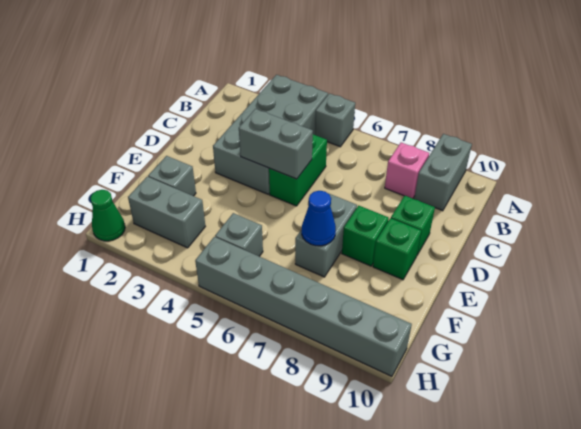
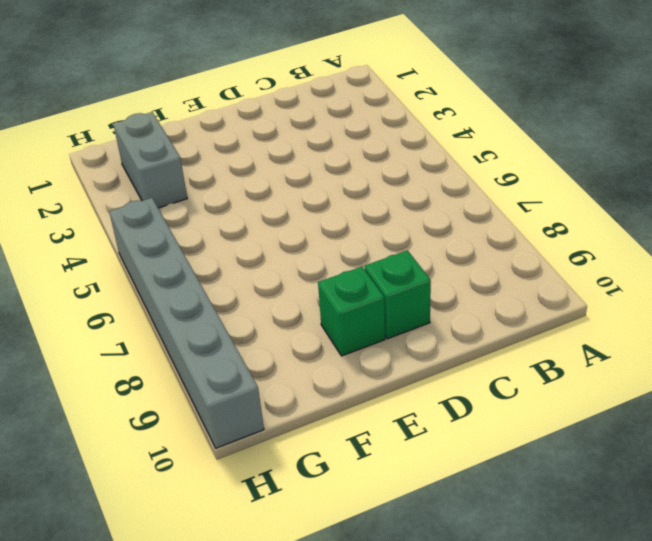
none -> grey brick A3:D4 level 1
none -> grey brick A5 level 1
none -> grey brick A9:B9 level 1

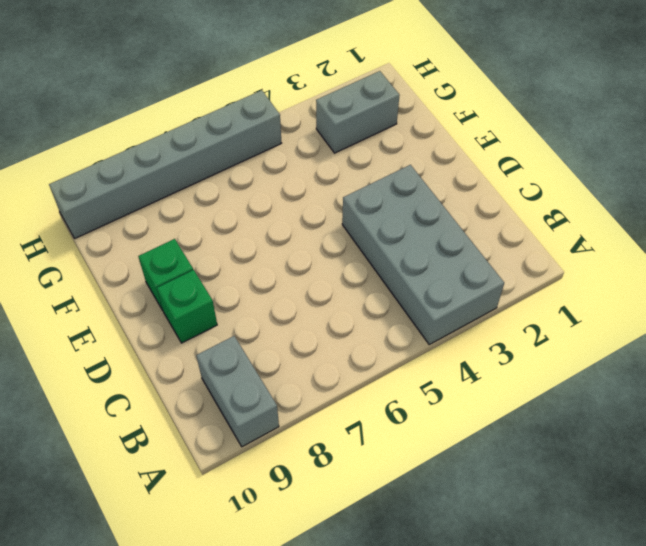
none -> grey brick A5 level 1
none -> pink brick B8 level 1
none -> green brick C5:D5 level 1

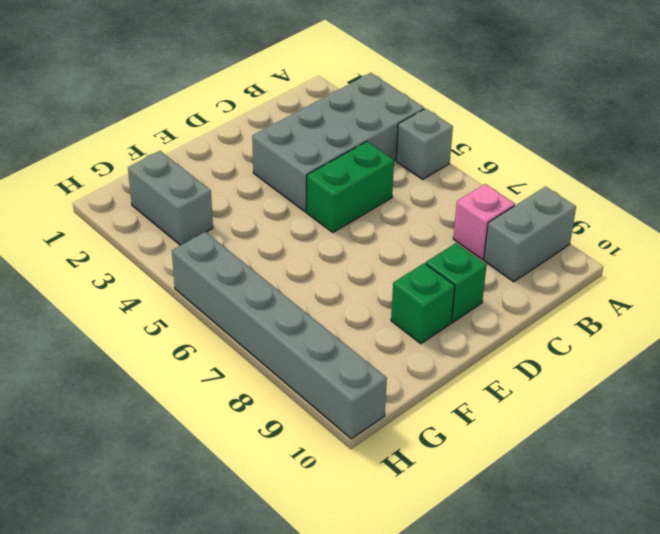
none -> grey brick E7:F7 level 1
none -> green brick E8 level 1
none -> grey brick F2 level 1

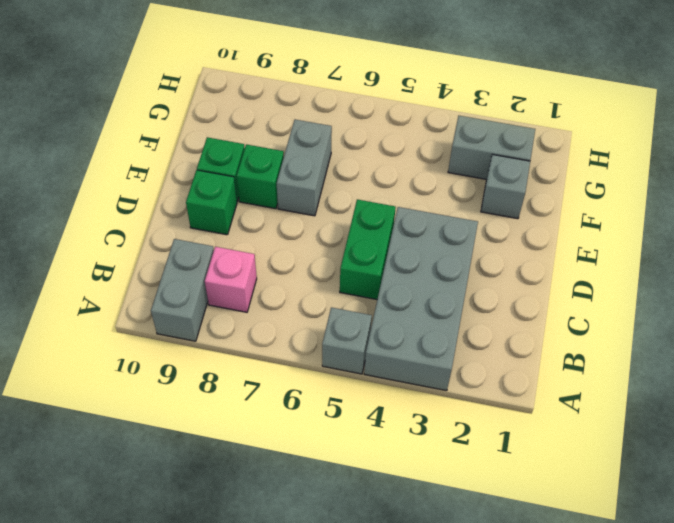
none -> grey brick G5 level 1
none -> green cone H1 level 1
none -> grey brick H5:H10 level 1

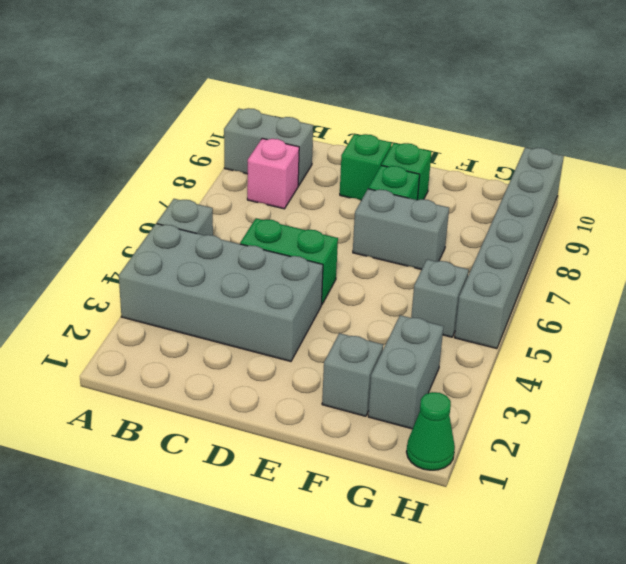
none -> grey brick D4:D5 level 2
none -> blue cone F7 level 2

